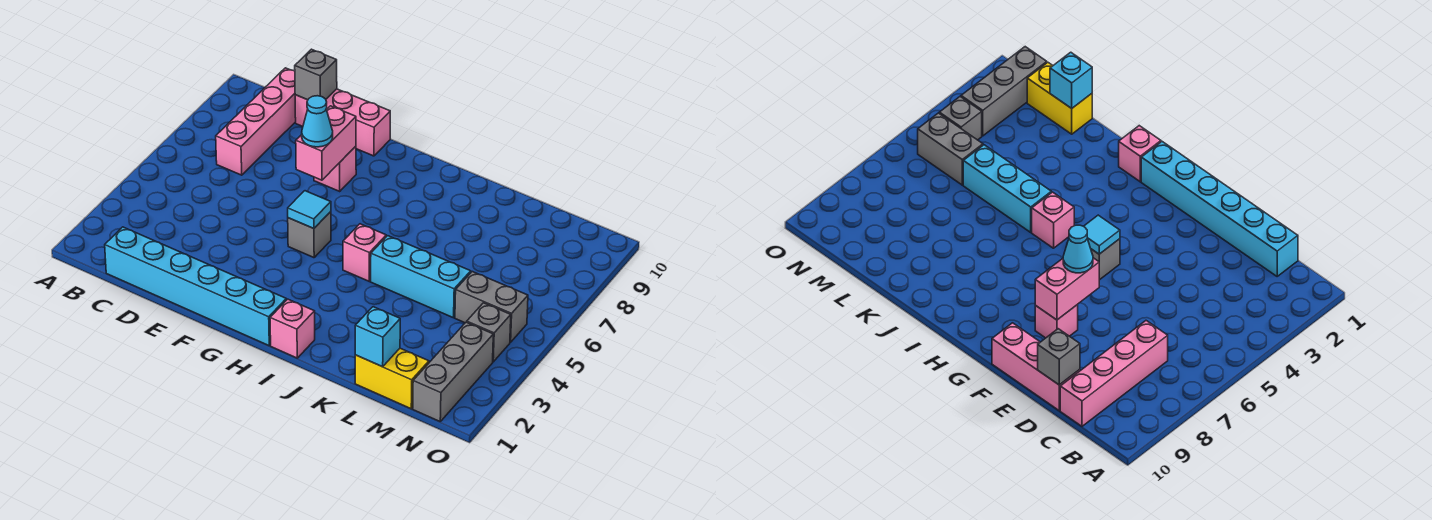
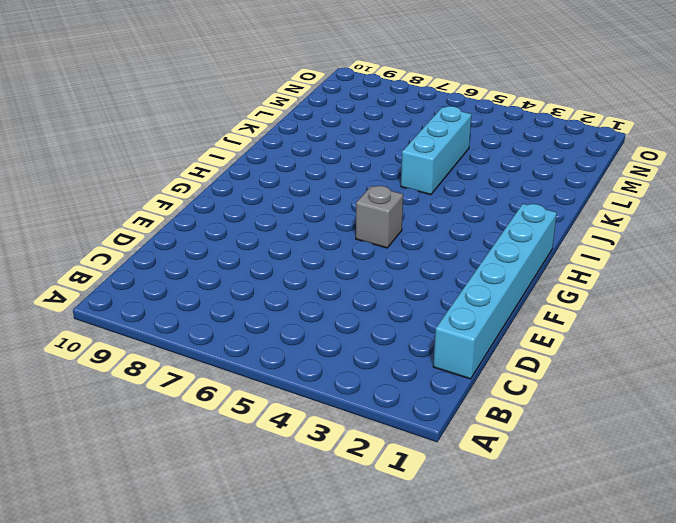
none -> pink brick C7:C10 level 1
none -> pink brick D10:F10 level 1
none -> pink brick F8 level 1

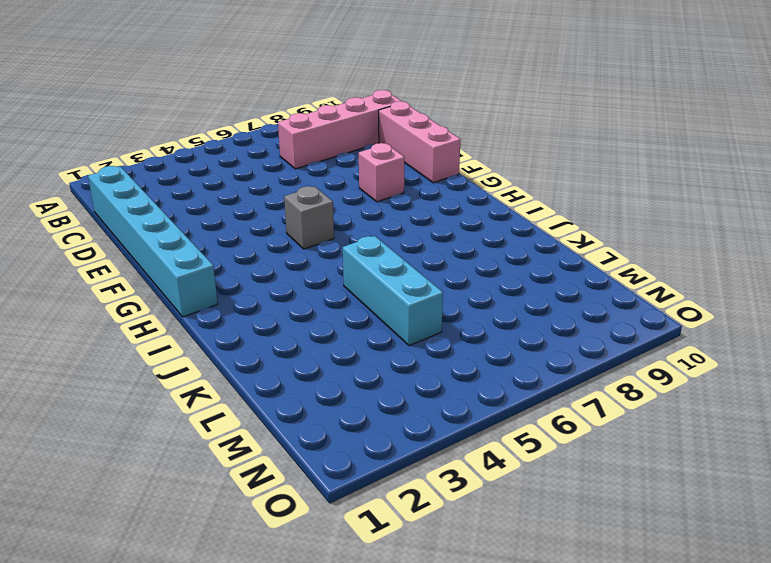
none -> pink brick I1 level 1
none -> pink brick I5 level 1
none -> yellow brick L1:M1 level 1

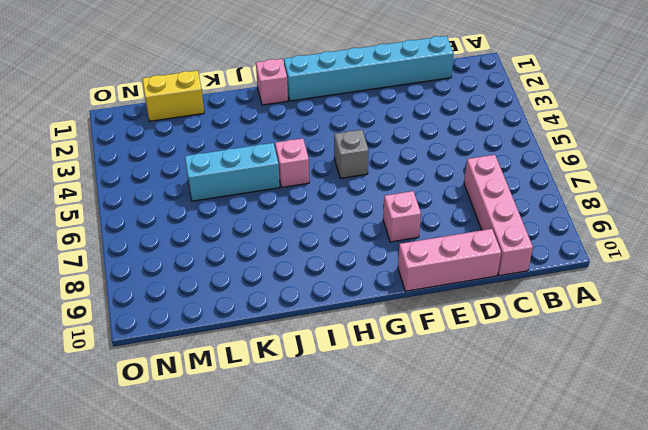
none -> grey brick M5:N5 level 1
none -> grey brick N1:N3 level 1
none -> grey brick N4 level 1

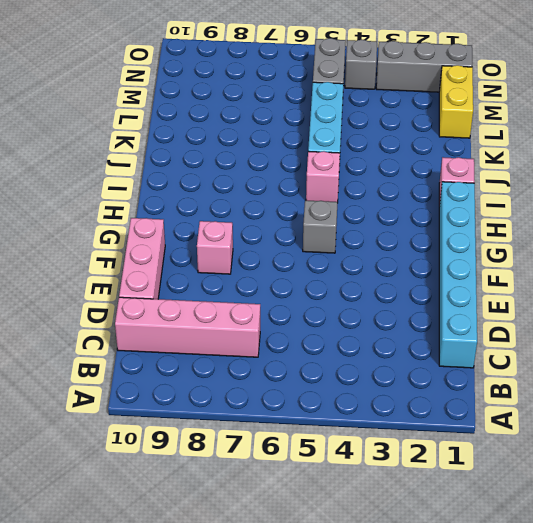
none -> grey brick D10 level 2
none -> pink brick F7:F8 level 2
none -> cyan tile G5 level 2

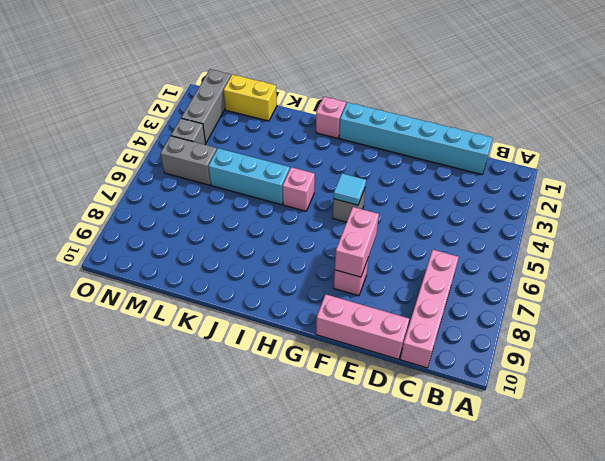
none -> grey brick D10 level 2
none -> cyan brick L1 level 2
none -> cyan cone F7 level 3

